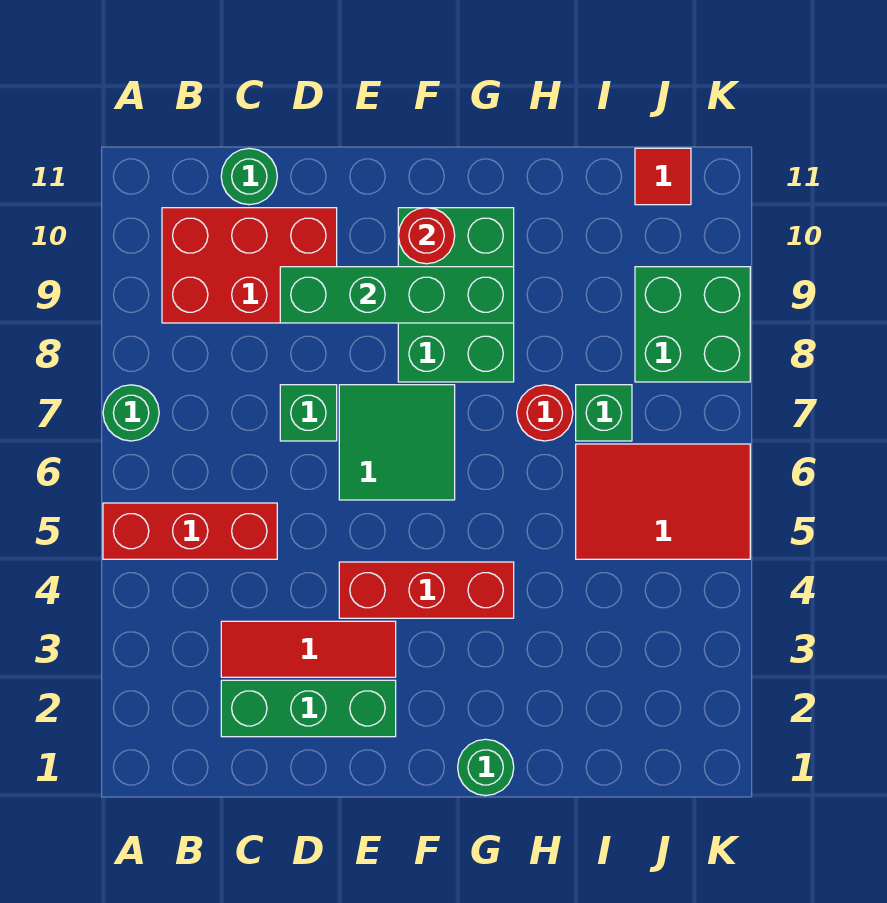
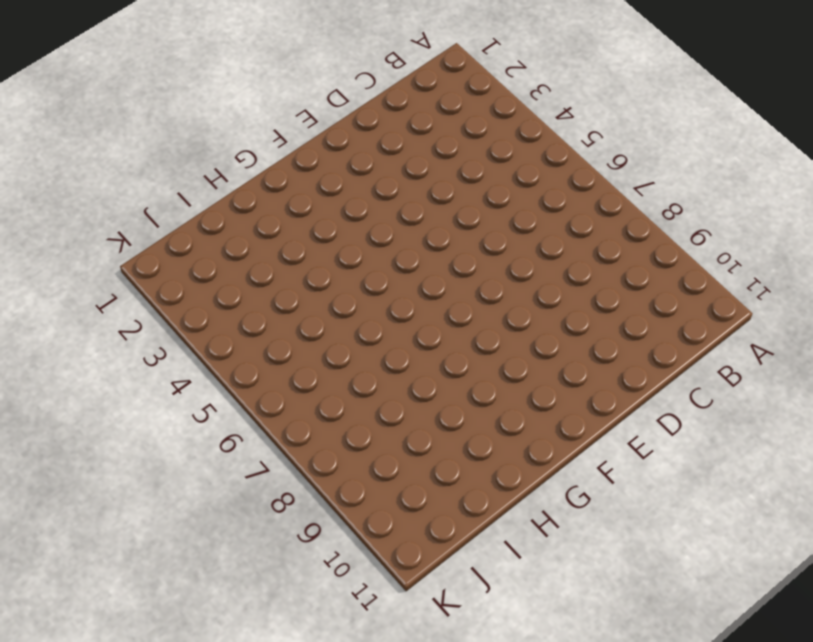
none -> red brick A5:C5 level 1
none -> green round brick A7 level 1
none -> red brick B9:D10 level 1

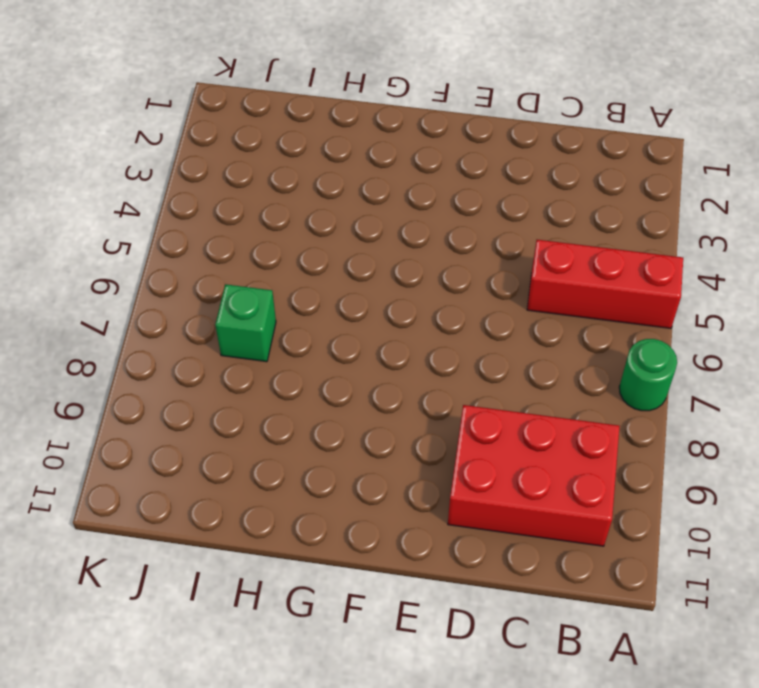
none -> green brick C2:E2 level 1
none -> red tile C3:E3 level 1
none -> green round brick C11 level 1

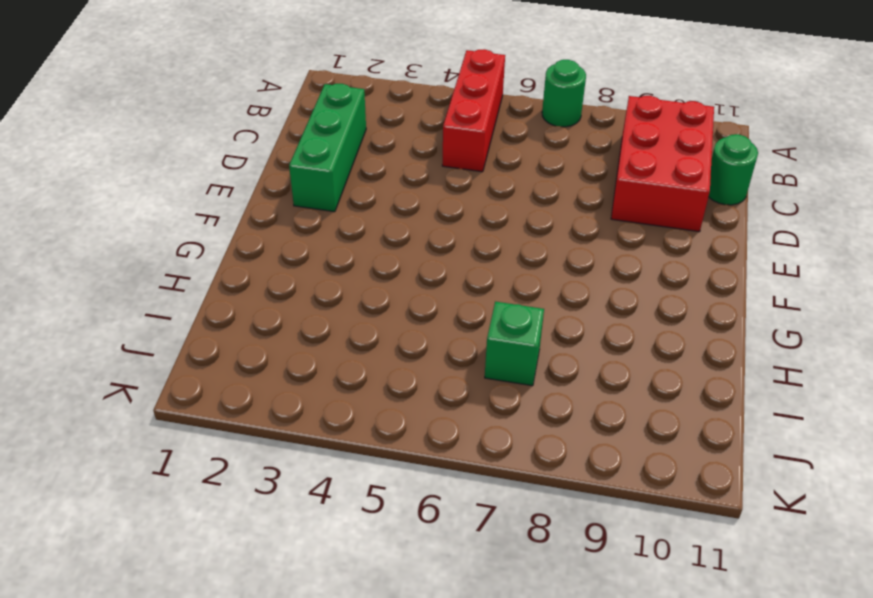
none -> red tile C3:E3 level 1
none -> green brick D7 level 1
none -> red brick E4:G4 level 1

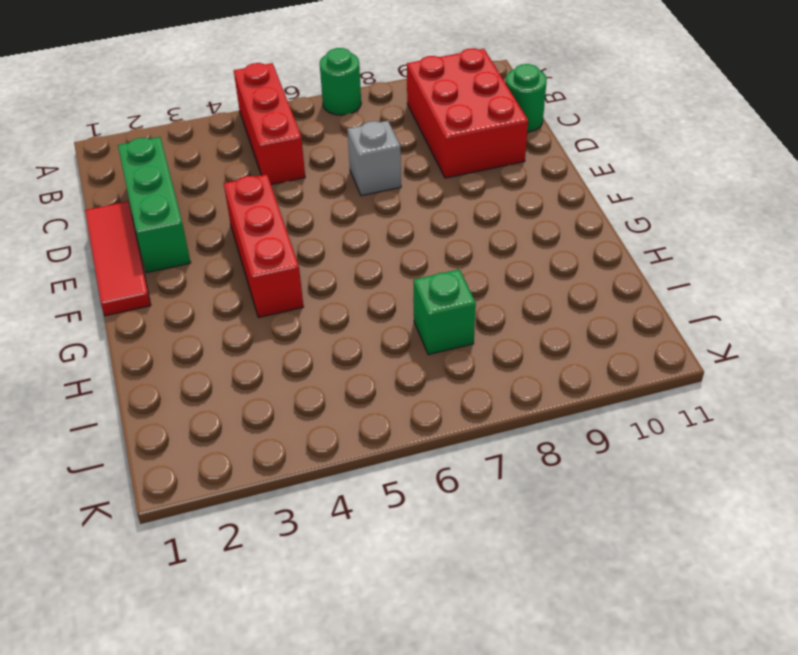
red tile D1:F1 level 1 -> red tile C3:E3 level 1
grey brick D7 level 1 -> green brick D7 level 1
none -> green tile E6:F7 level 1
none -> green brick F8:G10 level 1
none -> green round brick G1 level 1

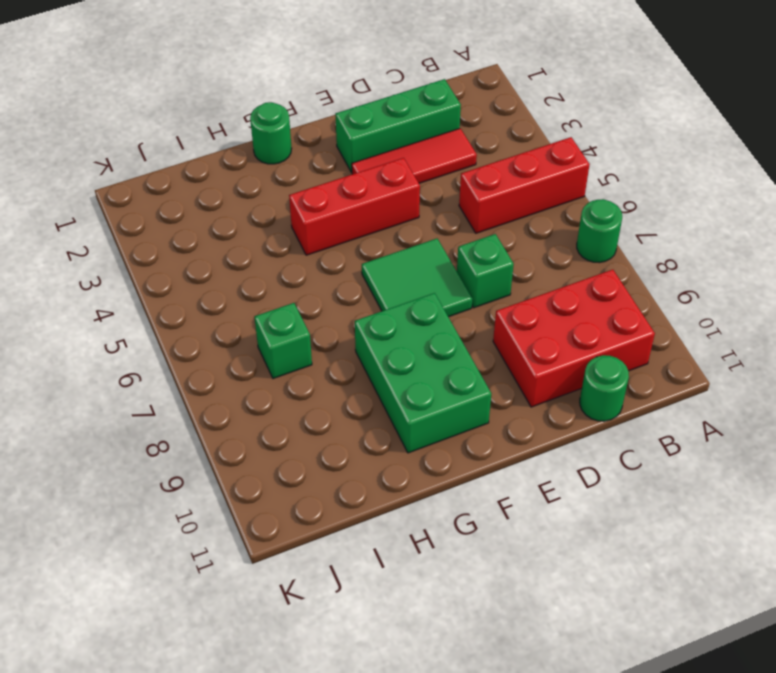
none -> red round brick H7 level 1
none -> red tile I5:K6 level 1
none -> green brick J8:K9 level 1

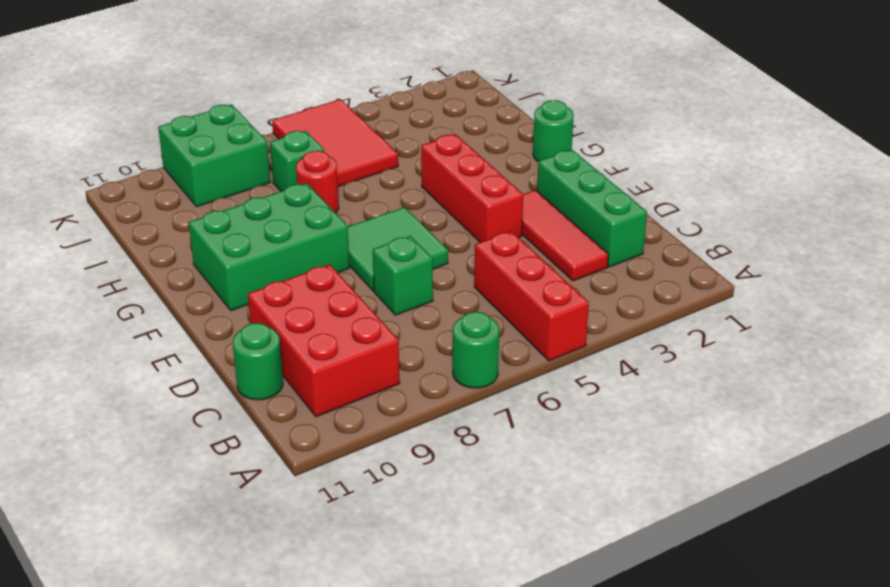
none -> red tile J11 level 1
none -> green brick D9:G9 level 2
none -> red round brick F10 level 2

